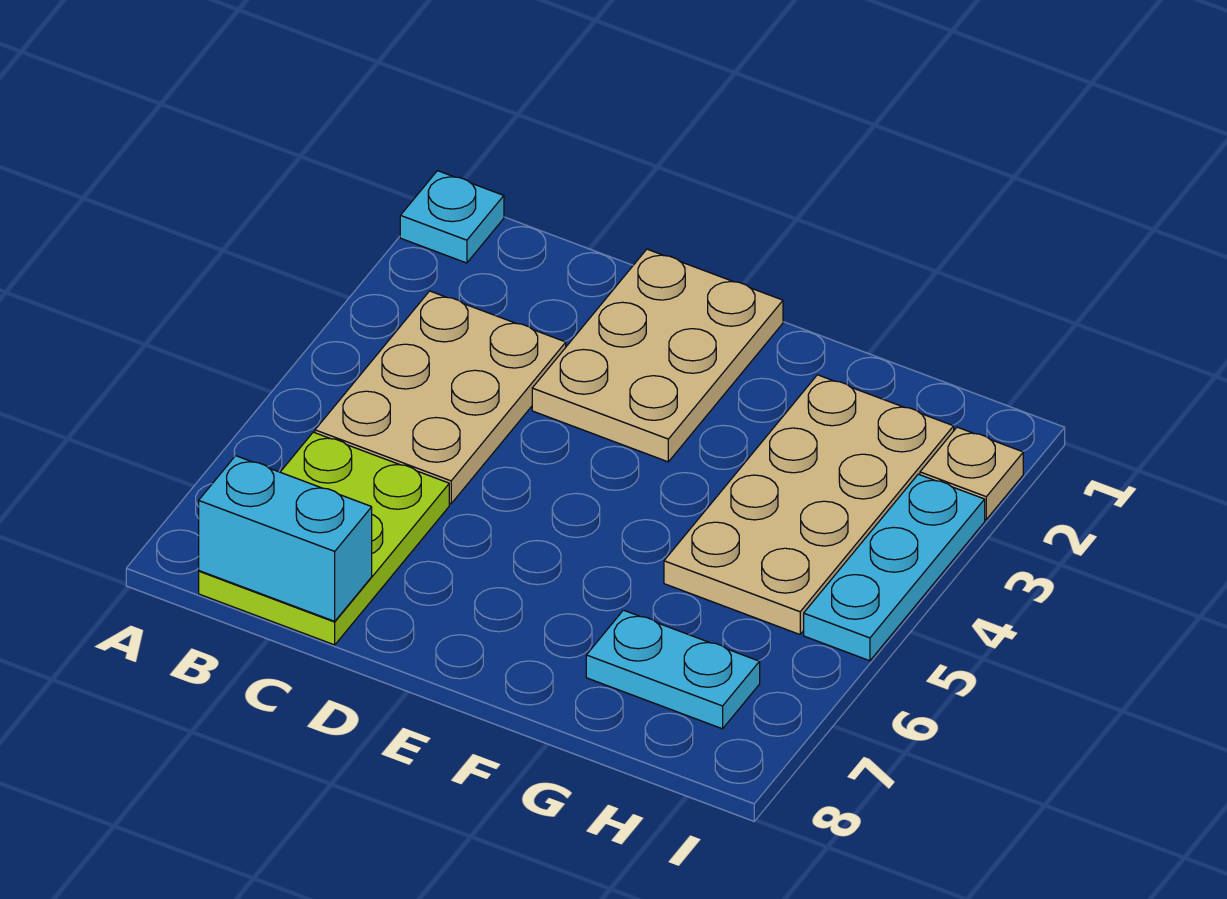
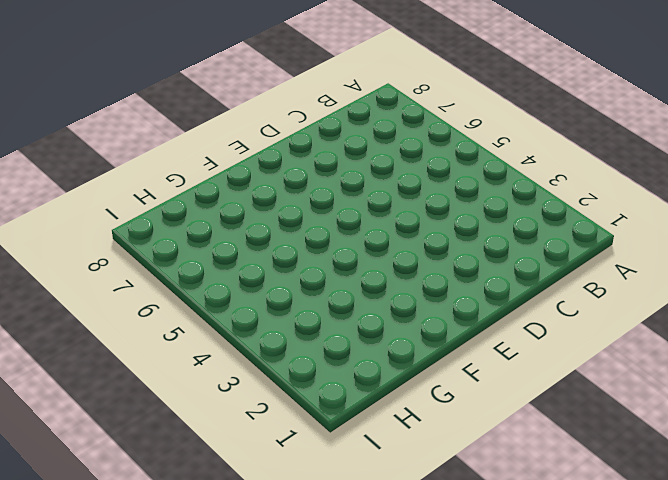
none -> cyan plate A1 level 1
none -> tan plate B3:C5 level 1

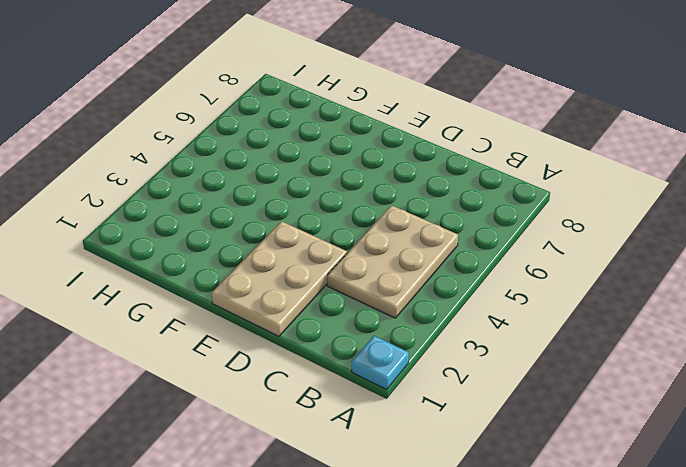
none -> lime plate B6:C8 level 1
none -> tan plate G2:H5 level 1

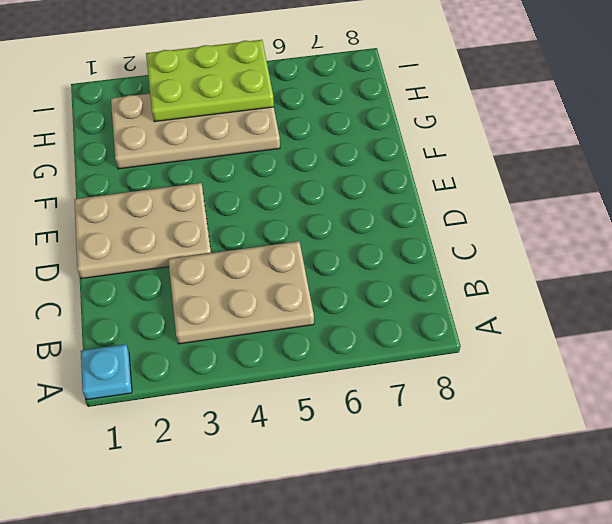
lime plate H3:I5 level 2 -> lime plate B6:C8 level 1
none -> cyan plate G7:H7 level 1
none -> tan plate I2 level 1

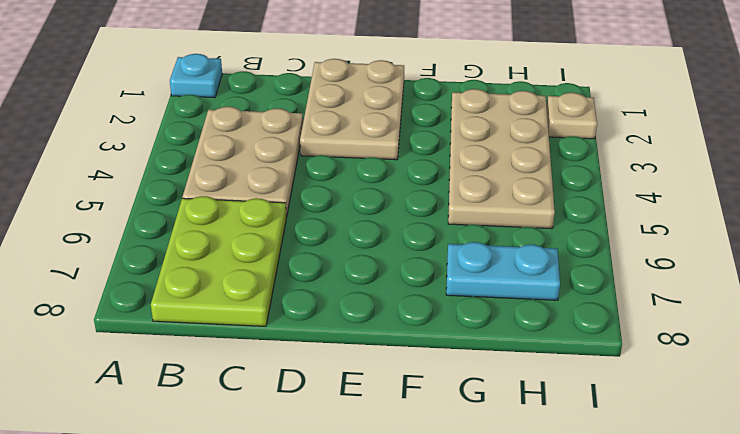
none -> cyan plate I3:I5 level 1
none -> cyan brick B8:C8 level 2

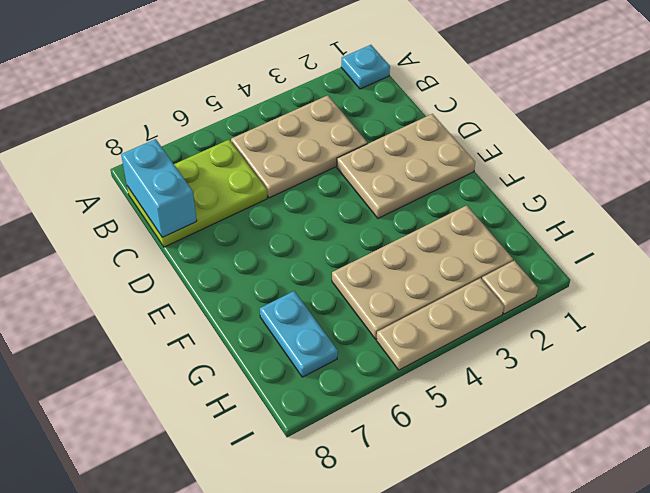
tan plate I3:I5 level 1 -> cyan plate I3:I5 level 1

